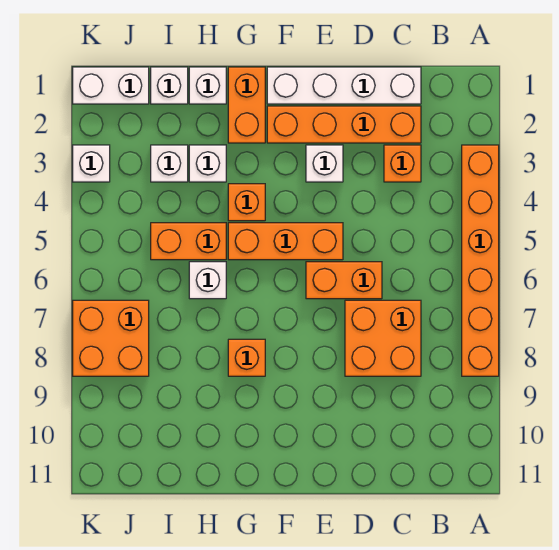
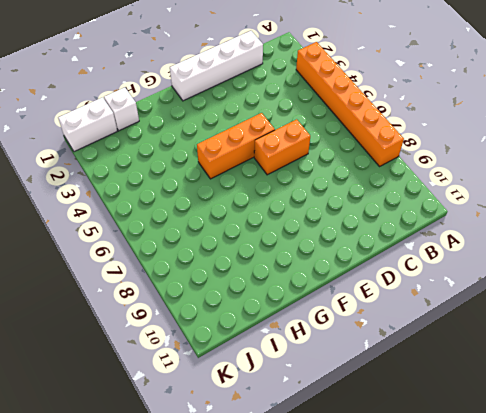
none -> orange brick C2:F2 level 1
none -> orange brick C3 level 1
none -> orange brick C7:D8 level 1

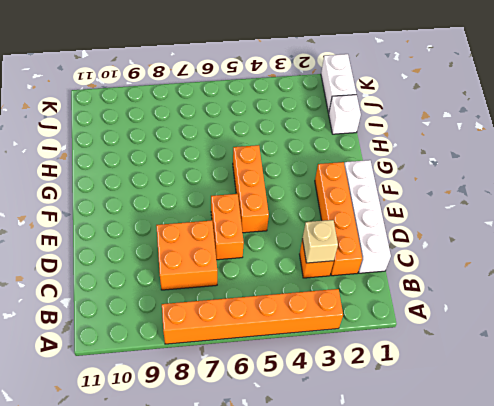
tan brick C3 level 2 -> none
none -> white brick E3 level 1
none -> orange brick G1:G2 level 1
none -> orange brick G4 level 1

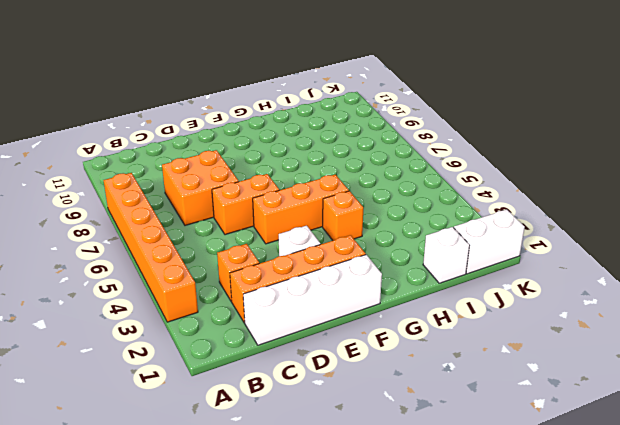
none -> orange brick G1:G2 level 1
none -> orange brick G8 level 1
none -> white brick H1 level 1

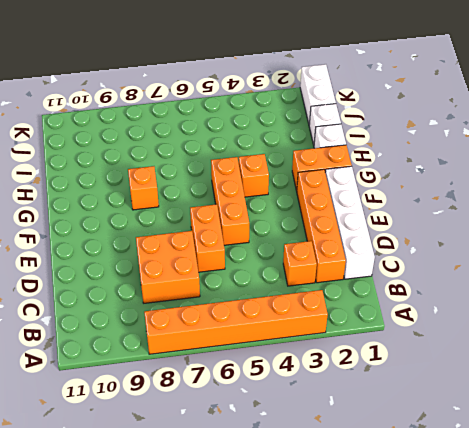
none -> white brick E3 level 1
none -> white brick H3 level 1
none -> orange brick H5:I5 level 1

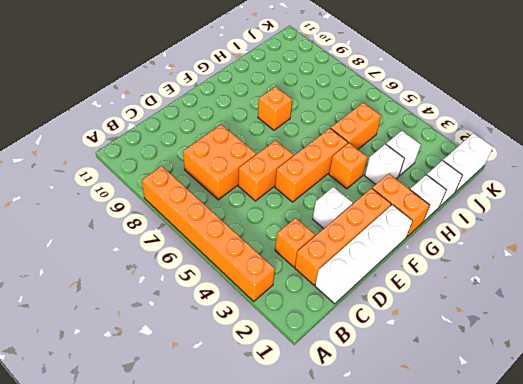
none -> white brick H6 level 1
none -> orange brick J7:K8 level 1
none -> white brick K3 level 1

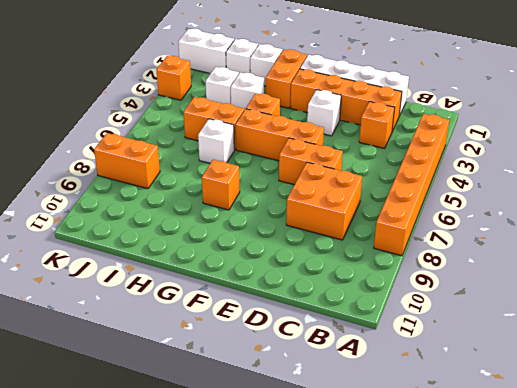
orange brick J8:K8 level 1 -> orange brick J7:K8 level 1
orange brick K3 level 1 -> white brick K3 level 1

